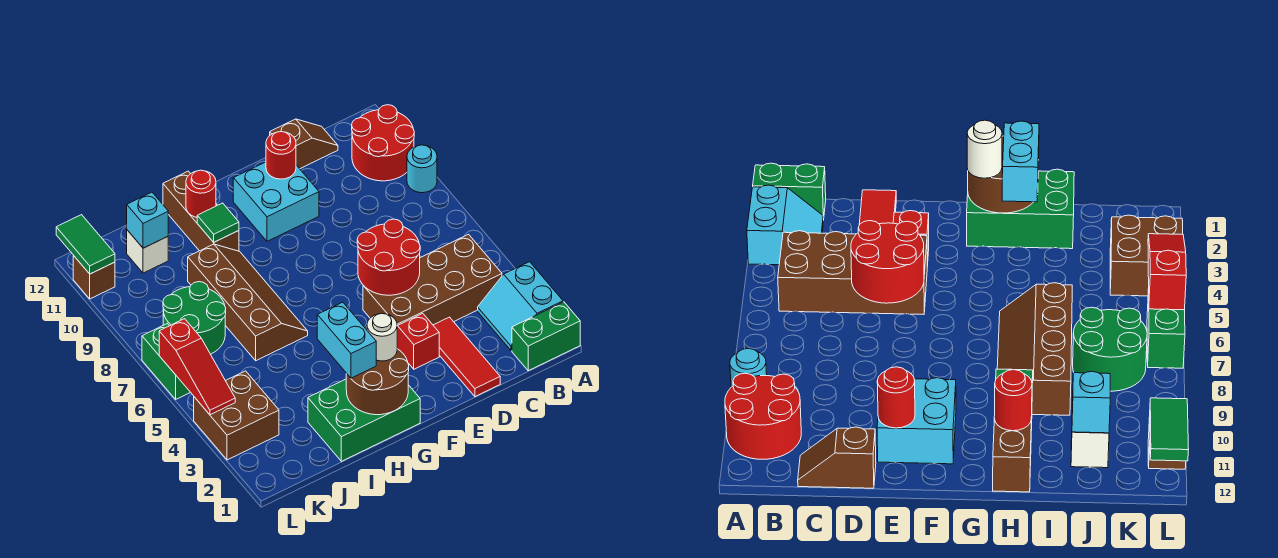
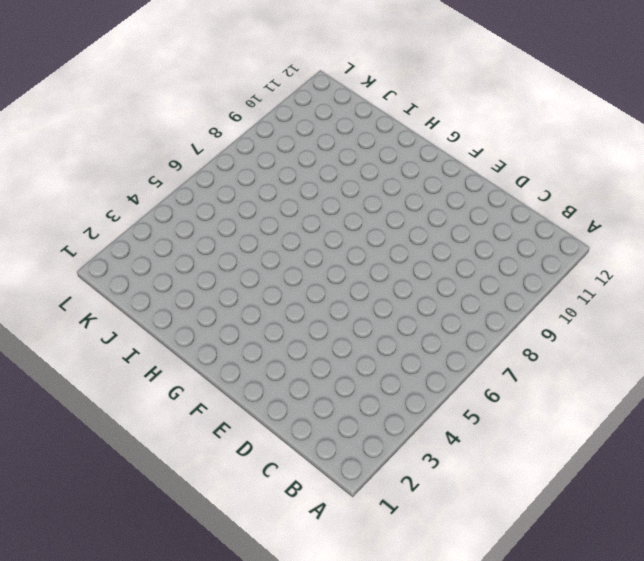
none -> green brick A1:B1 level 1
none -> cyan slope A2:B3 level 1 top A
none -> cyan round brick A9 level 1

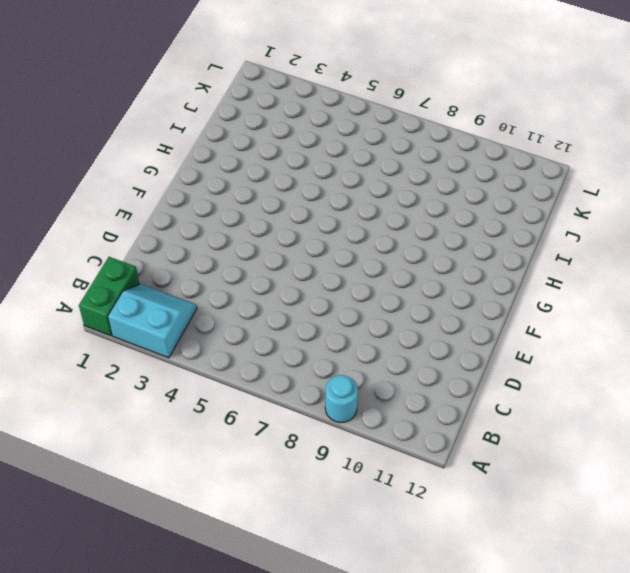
none -> red round brick A10:B11 level 1
none -> brown brick B4:E5 level 1
none -> brown slope C12:D12 level 1 top D

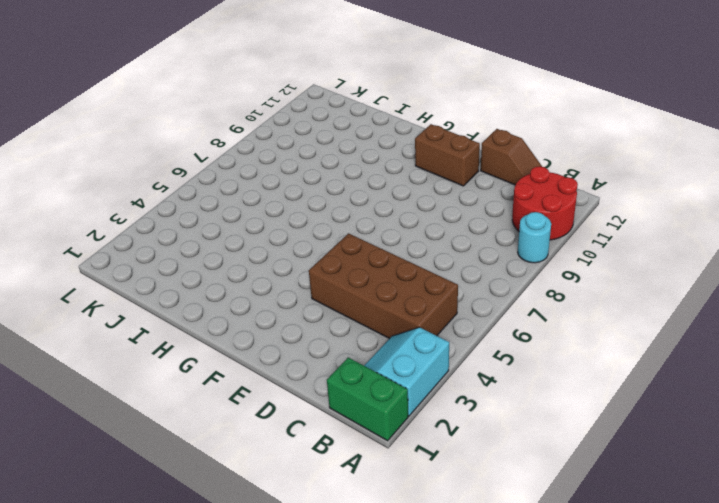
brown brick E11:F11 level 1 -> cyan brick E10:F11 level 1
none -> red tile D1:D3 level 1
none -> red brick E3 level 1
none -> green brick G1:I2 level 1

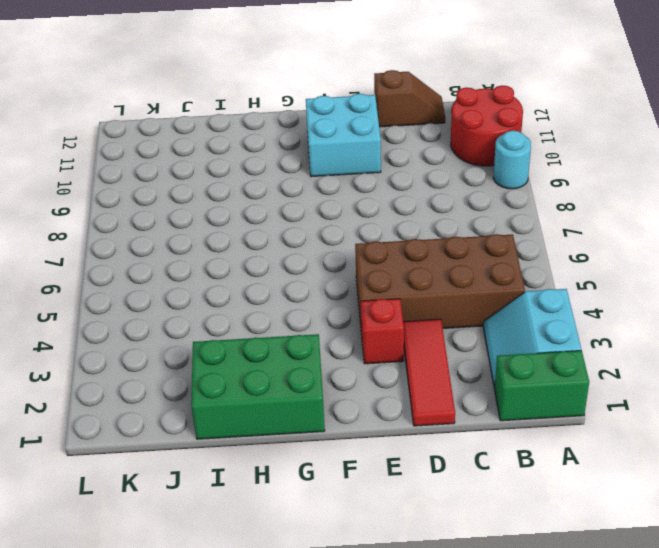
none -> brown slope H6:I9 level 1 top I
none -> brown brick H10:H12 level 1
none -> green round brick J7:K8 level 1

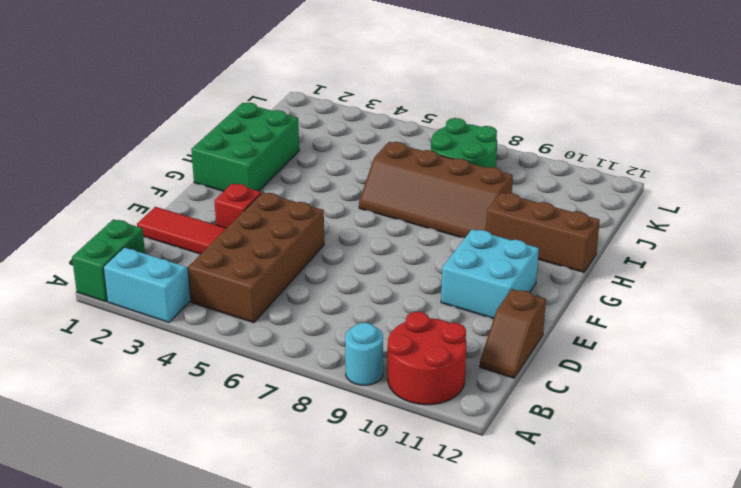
none -> white brick J11 level 1
none -> brown brick K3:L4 level 1
none -> green brick L6:L7 level 1

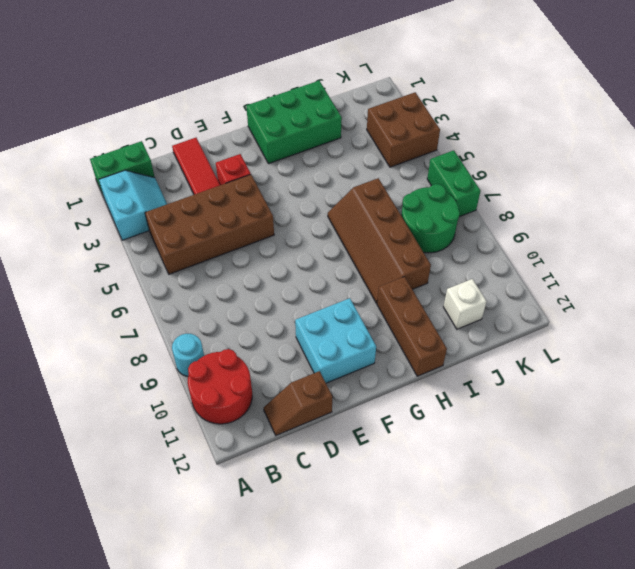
none -> brown brick L11 level 1
none -> red round brick D5:E6 level 2
none -> red round brick E11 level 2

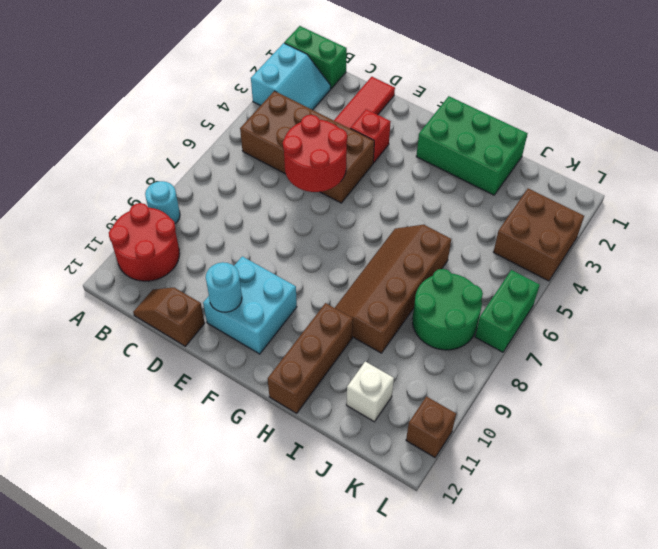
cyan round brick E11 level 2 -> red round brick E11 level 2
none -> brown round brick G1:H2 level 2
none -> green tile H10 level 2
none -> red round brick H11 level 2

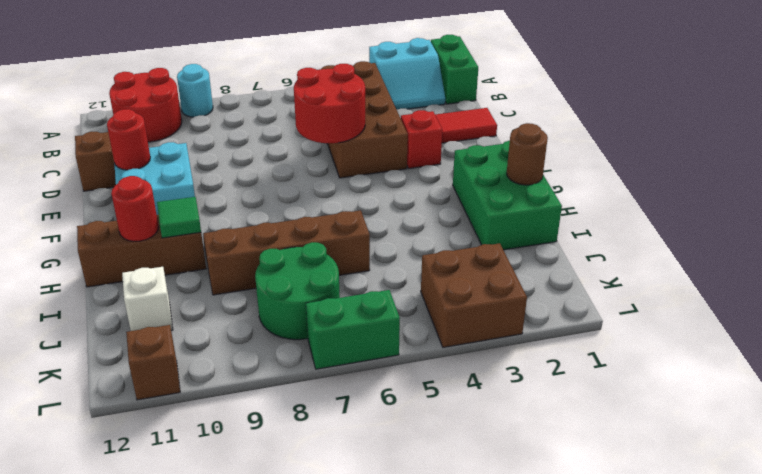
brown round brick H1 level 2 -> brown round brick G1:H2 level 2
none -> cyan brick J11 level 2
none -> red slope L4:L6 level 2 top 6
none -> green tile L11:L12 level 2

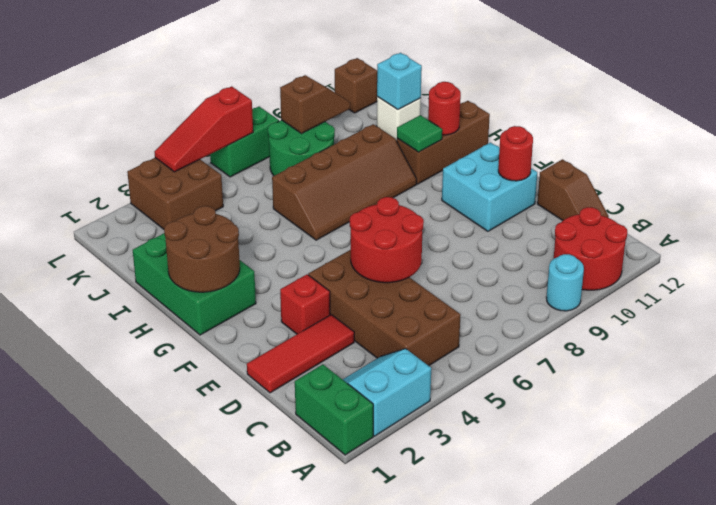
brown slope K8:K9 level 2 top 8 -> none
none -> green tile L11:L12 level 2
none -> white round brick G2 level 3
none -> cyan brick H2:H3 level 3

